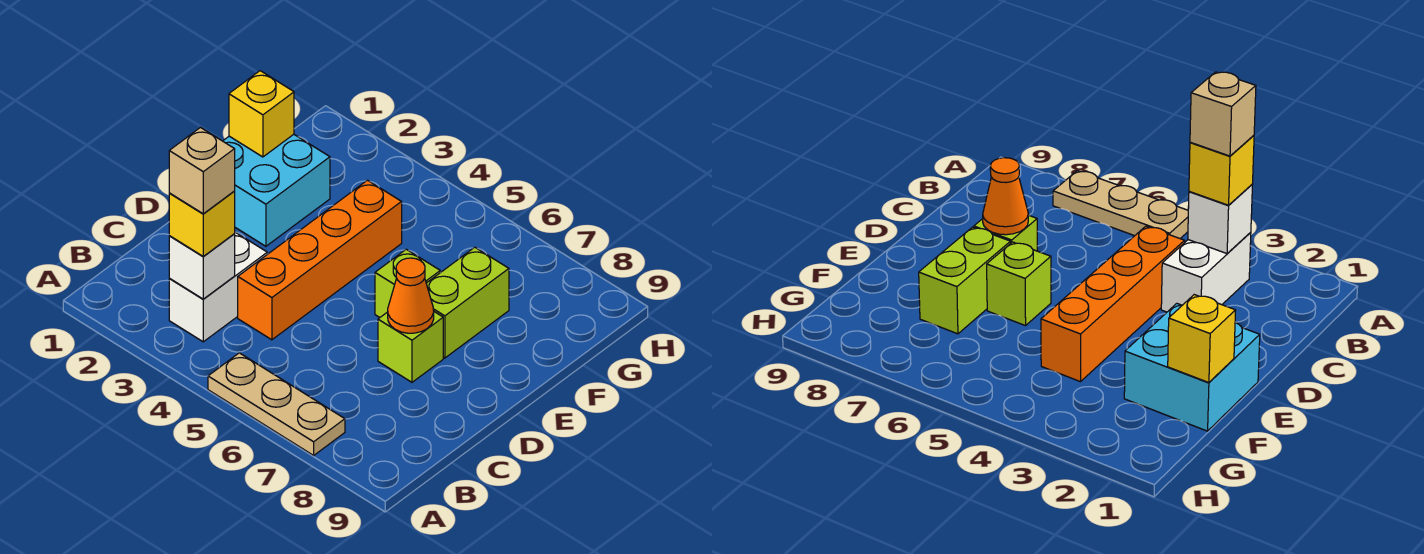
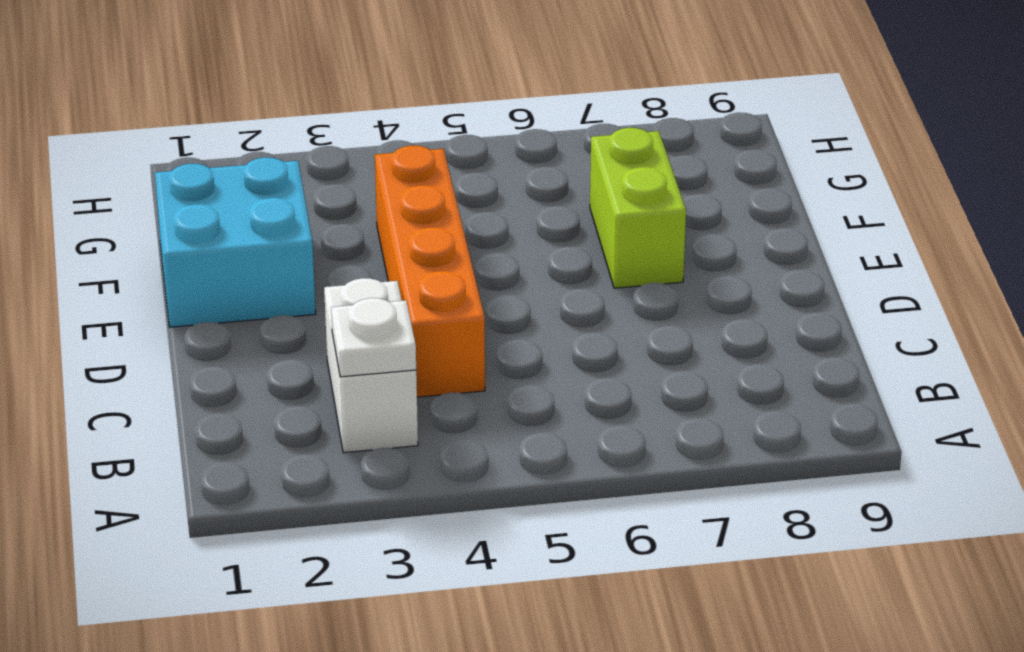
white plate B3 level 2 -> white brick B3 level 2
none -> tan plate A5:A7 level 1
none -> lime brick D7 level 1
none -> lime brick E6 level 1

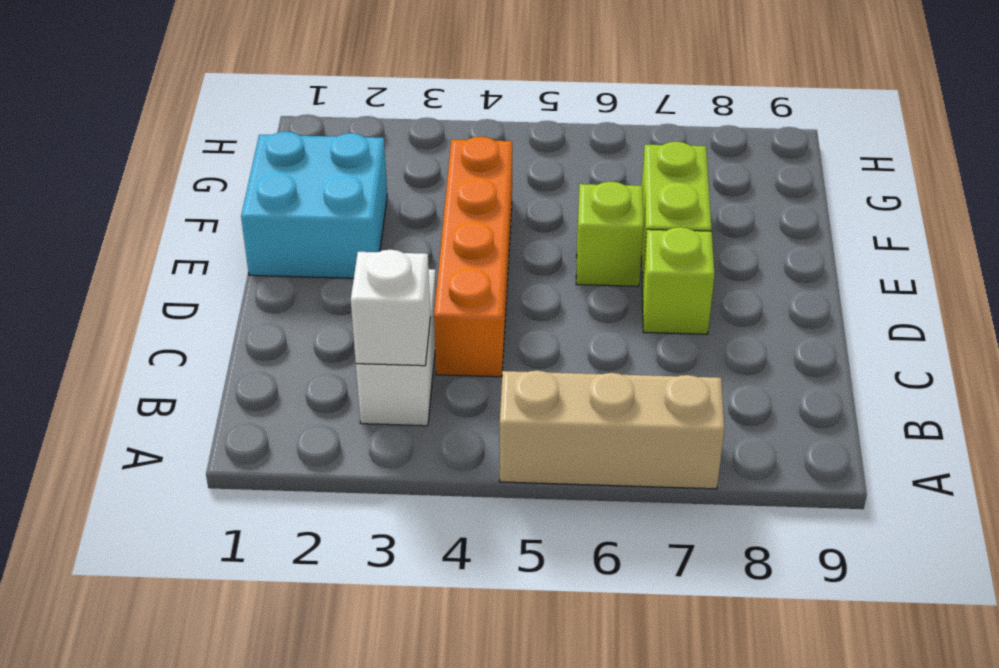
tan brick A5:A7 level 1 -> tan plate A5:A7 level 1
none -> orange cone D7 level 2
none -> yellow brick F1 level 2
none -> yellow brick B3 level 3

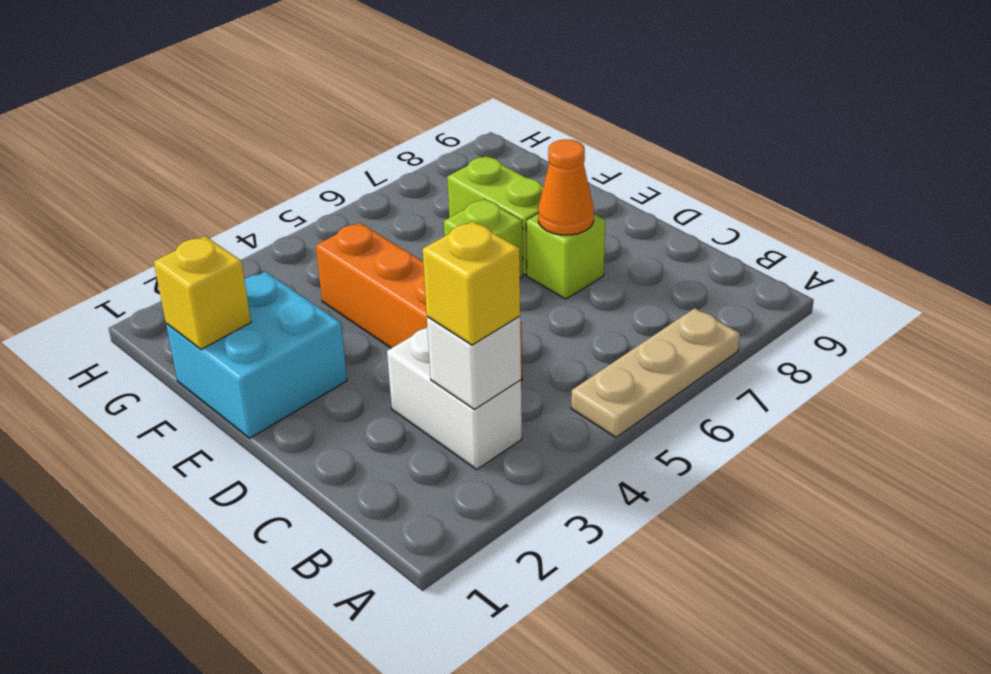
none -> tan brick B3 level 4

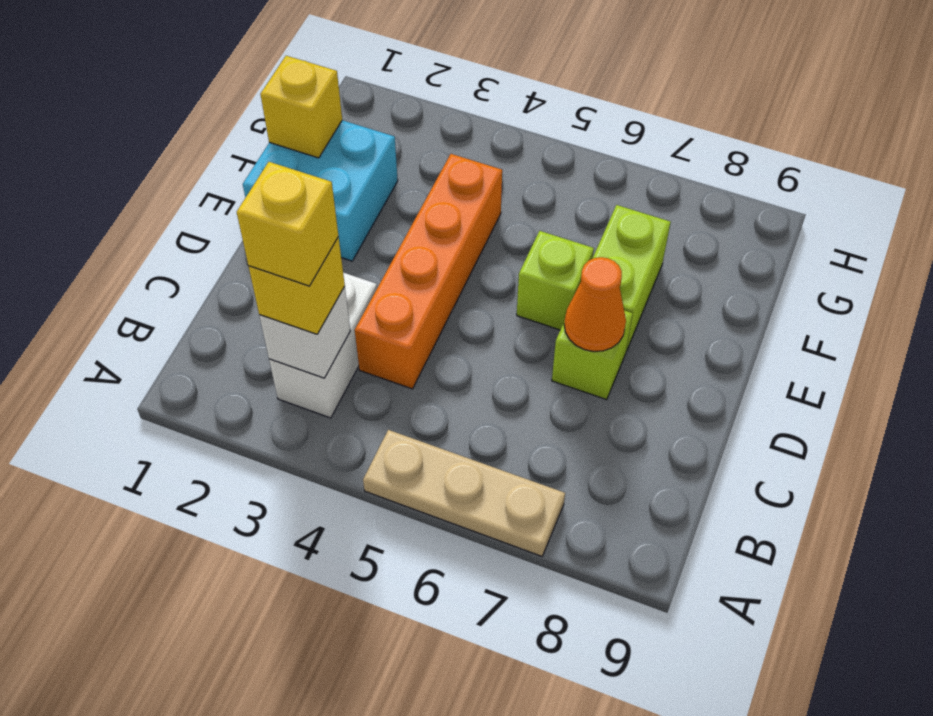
yellow brick B3 level 4 -> tan brick B3 level 4

